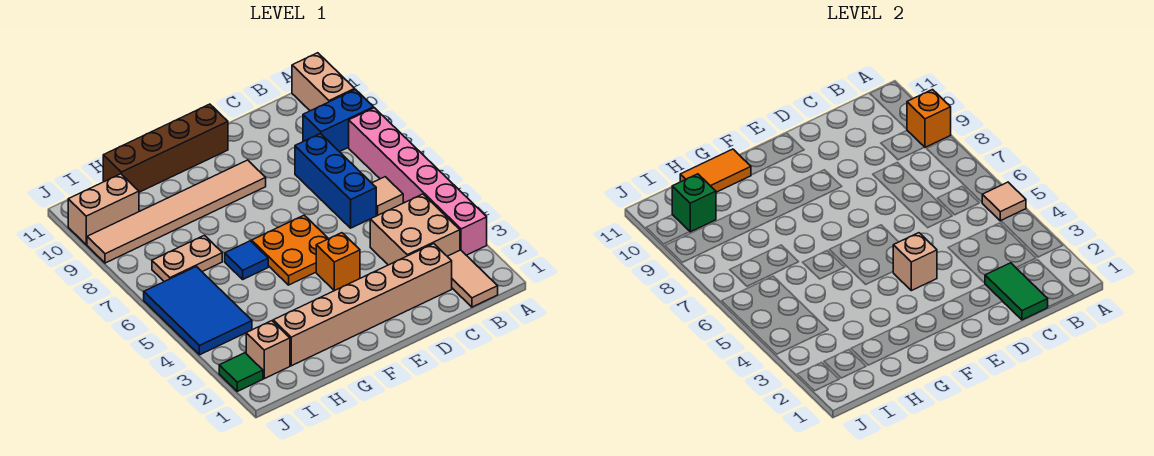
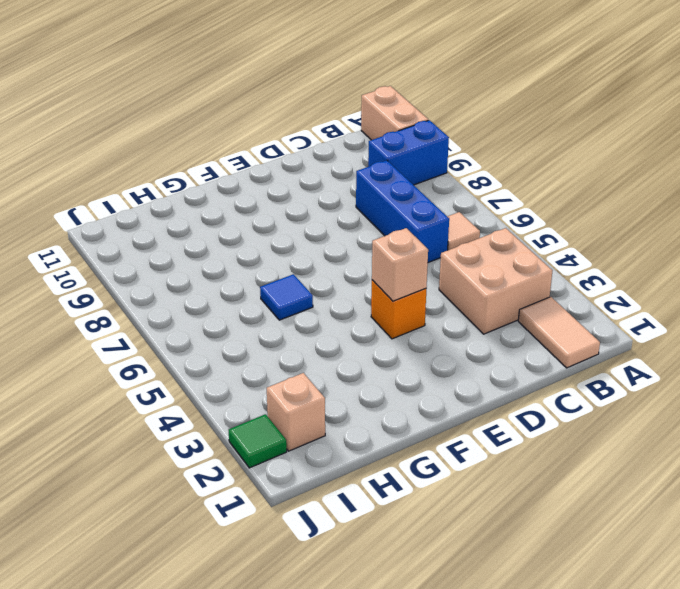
none -> pink brick A3:A8 level 1
none -> tan brick C2:H2 level 1
none -> orange plate E5:F6 level 1

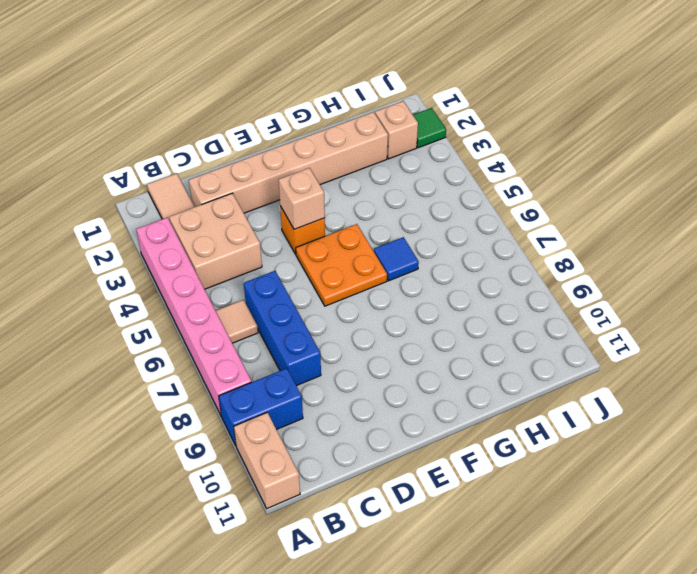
none -> tan tile E9:J9 level 1
none -> brown brick E11:H11 level 1
none -> tan plate H7:I7 level 1

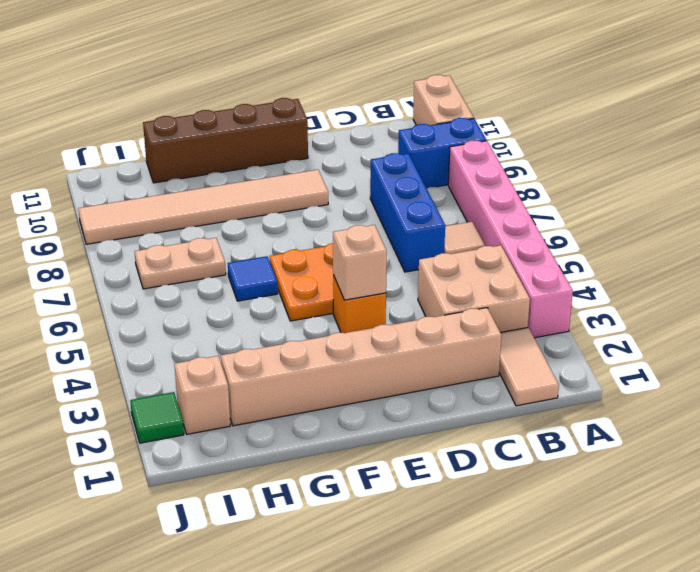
none -> blue tile I4:J6 level 1
none -> tan brick I10:J10 level 1
none -> tan tile A5 level 2

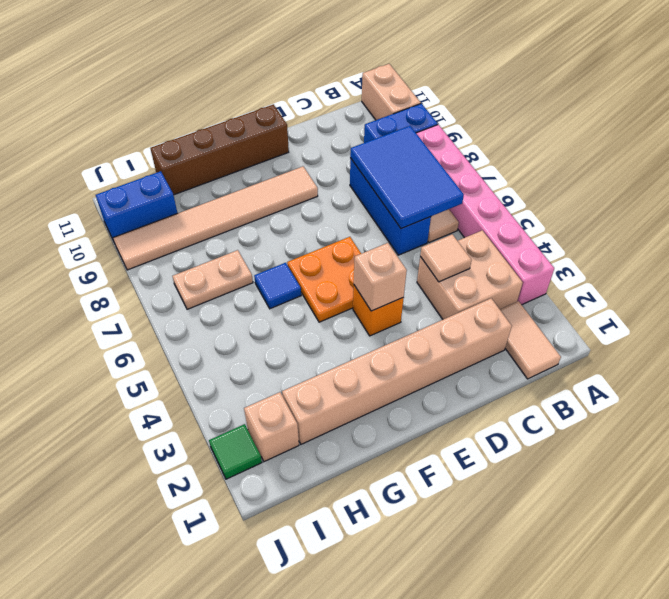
blue tile B6:C8 level 2 -> blue tile I4:J6 level 1
tan tile C4 level 2 -> tan tile A5 level 2
blue brick I10:J10 level 1 -> tan brick I10:J10 level 1
none -> orange brick A9 level 2
none -> green tile C1:C2 level 2
none -> orange tile G11:H11 level 2

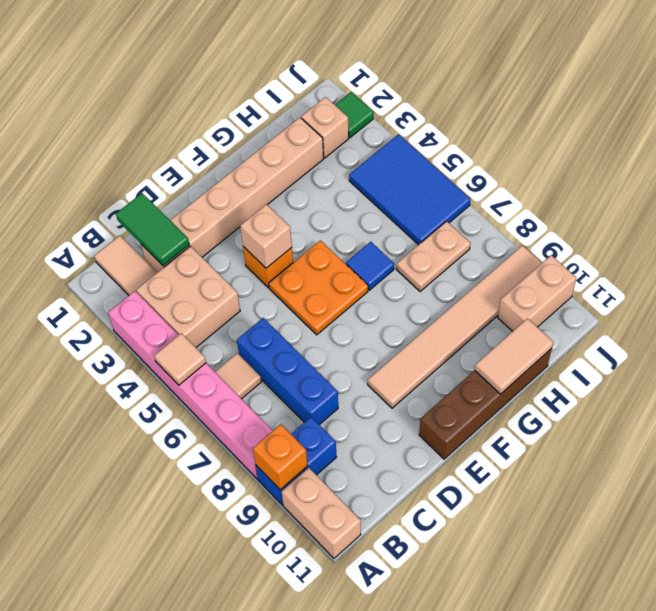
tan tile G11:H11 level 2 -> orange tile G11:H11 level 2
none -> green brick I10 level 2

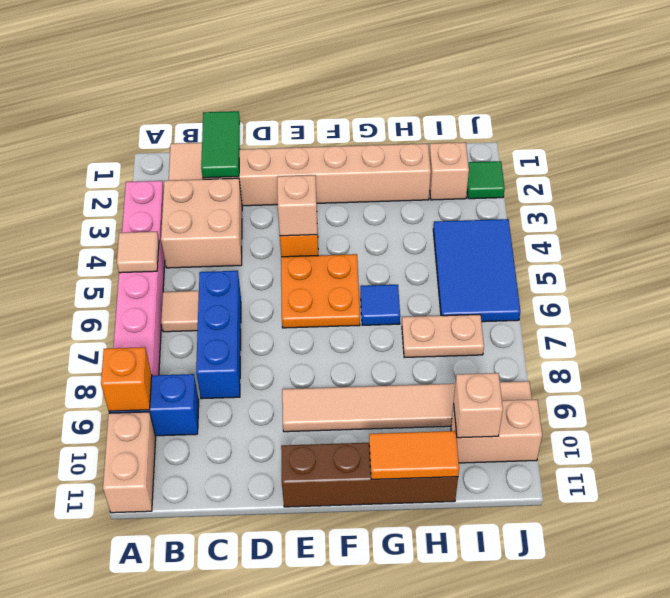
tan brick I10 level 2 -> green brick I10 level 2

